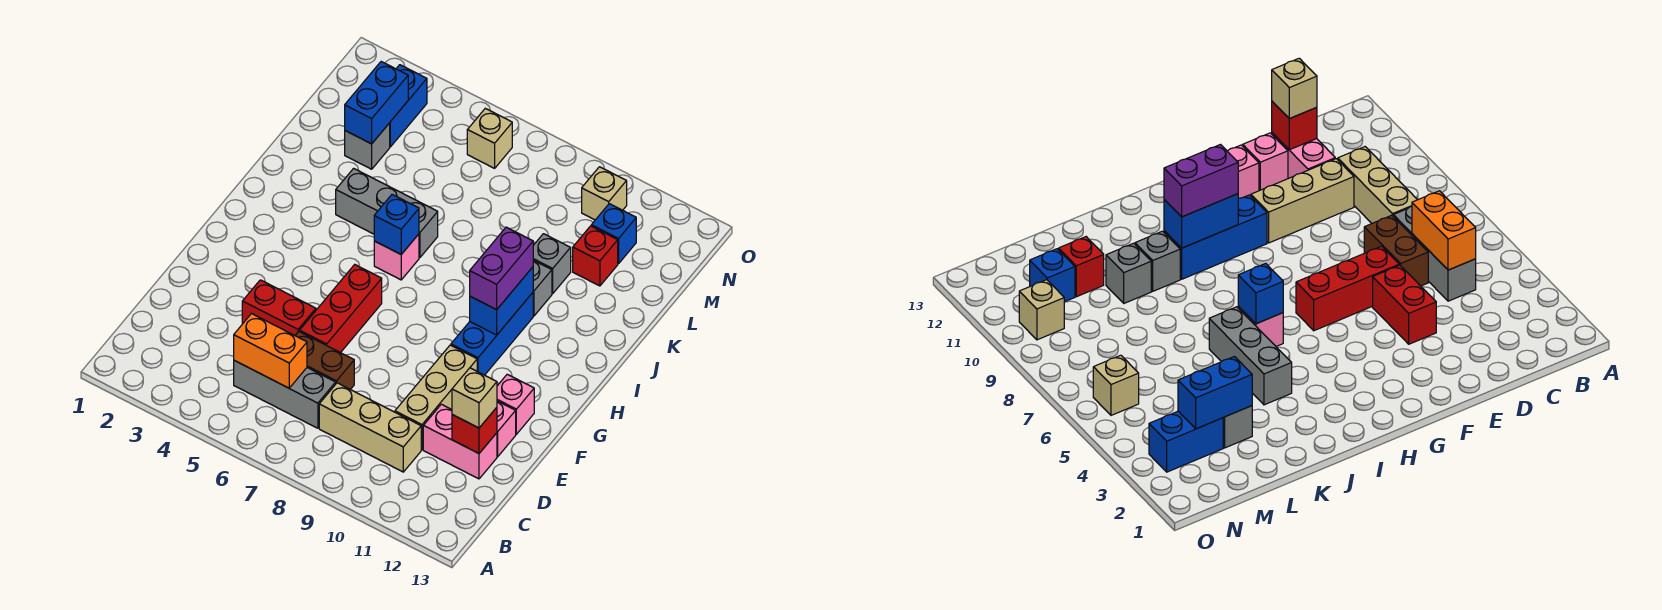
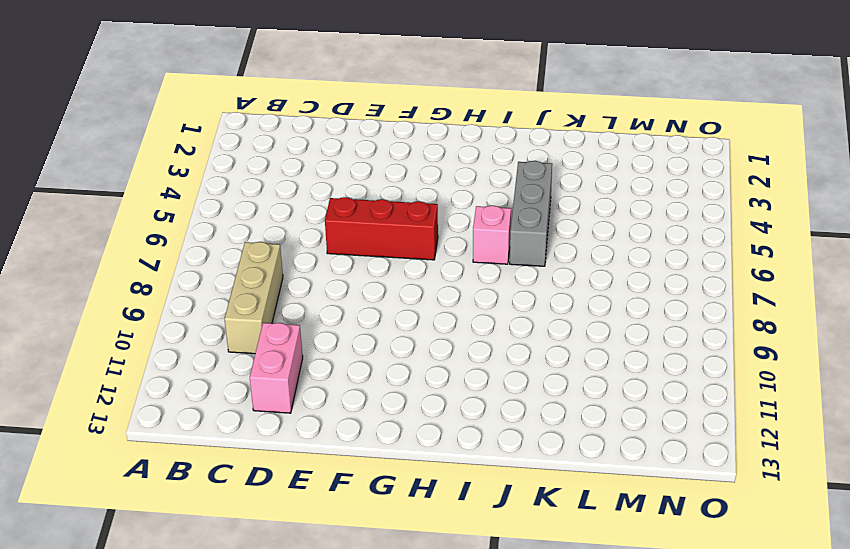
none -> grey brick C5:C7 level 1
none -> brown brick D6:D7 level 1
none -> tan brick D10:F10 level 1

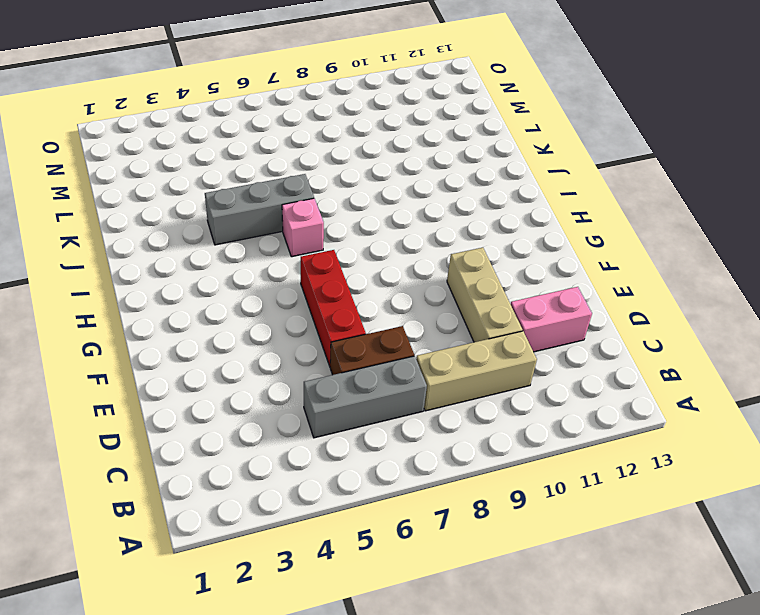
none -> red brick E4:E5 level 1
none -> pink brick E12 level 1
none -> pink brick F12 level 1

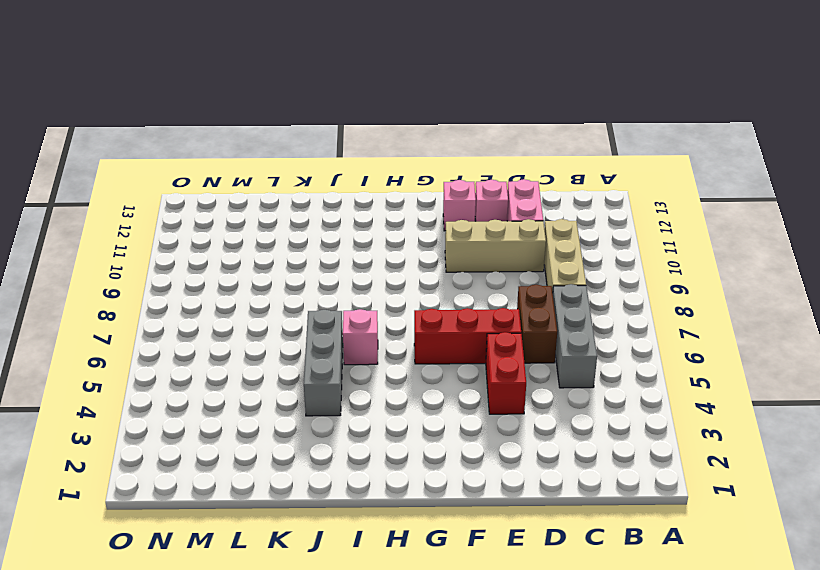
none -> blue brick G10:I10 level 1
none -> grey brick J10 level 1
none -> grey brick K10 level 1

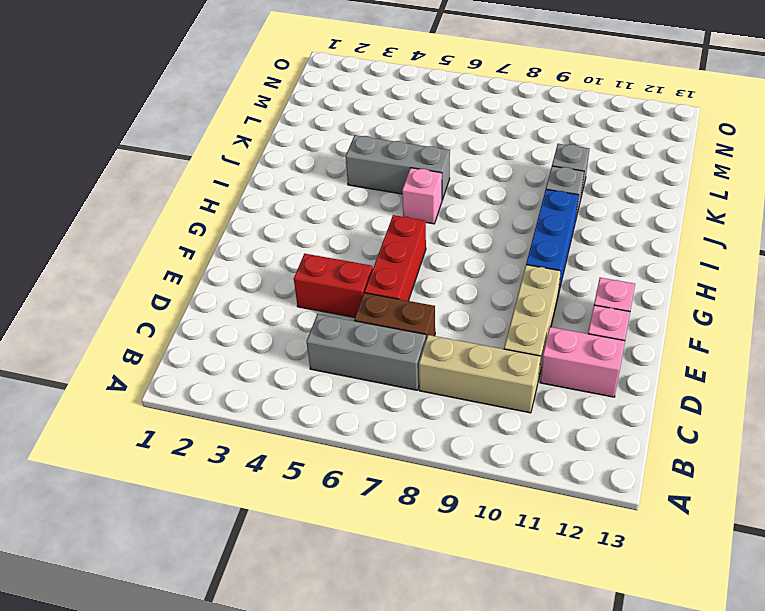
none -> grey brick L3 level 1
none -> red brick L11 level 1
none -> blue brick M3:N3 level 1

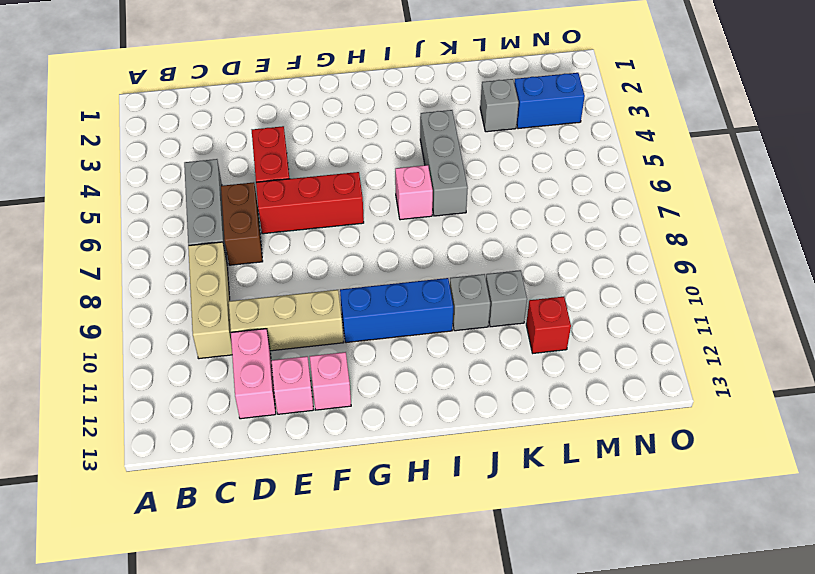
none -> blue brick M11 level 1
none -> tan brick N6 level 1
none -> tan brick N10 level 1

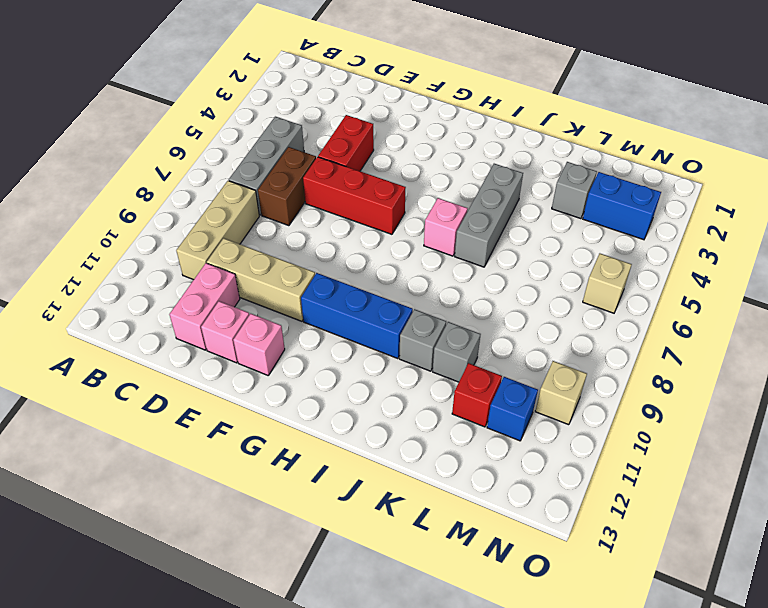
none -> orange brick C5:C6 level 2
none -> red brick D12 level 2
none -> blue brick H10:I10 level 2

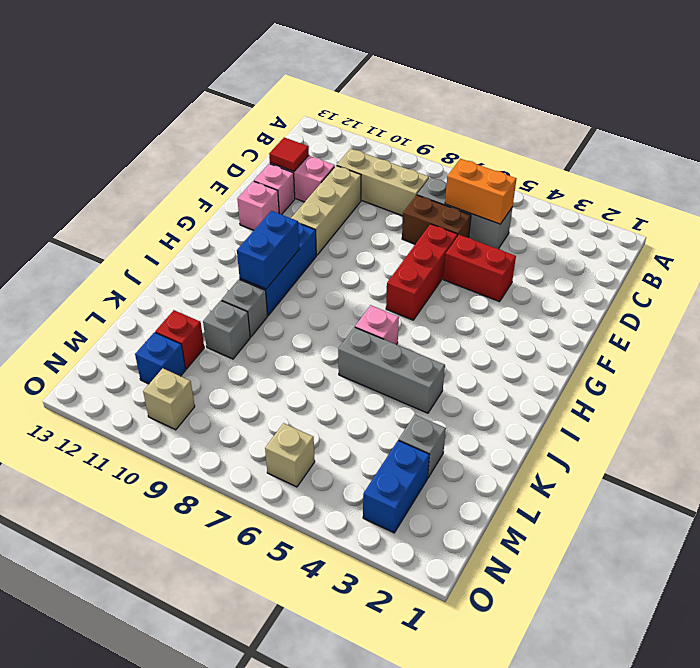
red tile D12 level 2 -> red brick D12 level 2
none -> blue brick I6 level 2
none -> blue brick L3:M3 level 2
none -> tan brick D12 level 3

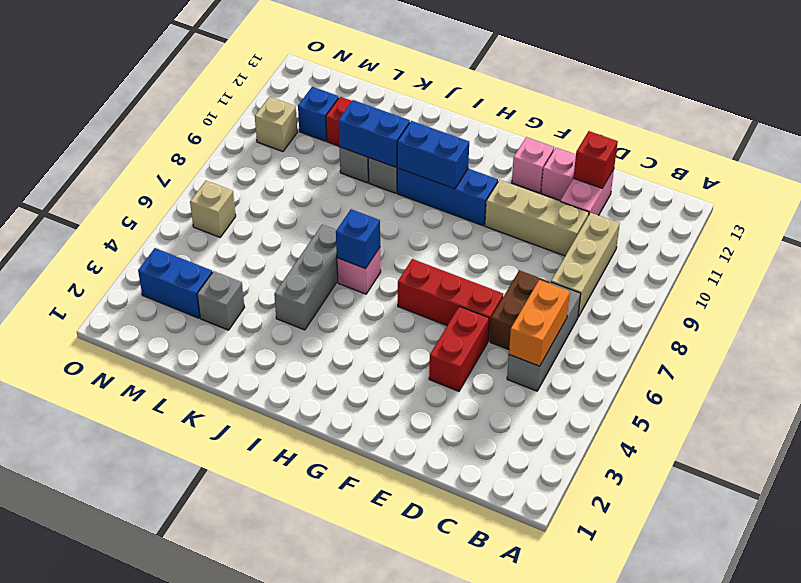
blue brick J10:K10 level 2 -> blue brick L3:M3 level 2
none -> tan brick D12 level 3
none -> purple brick H10:I10 level 3

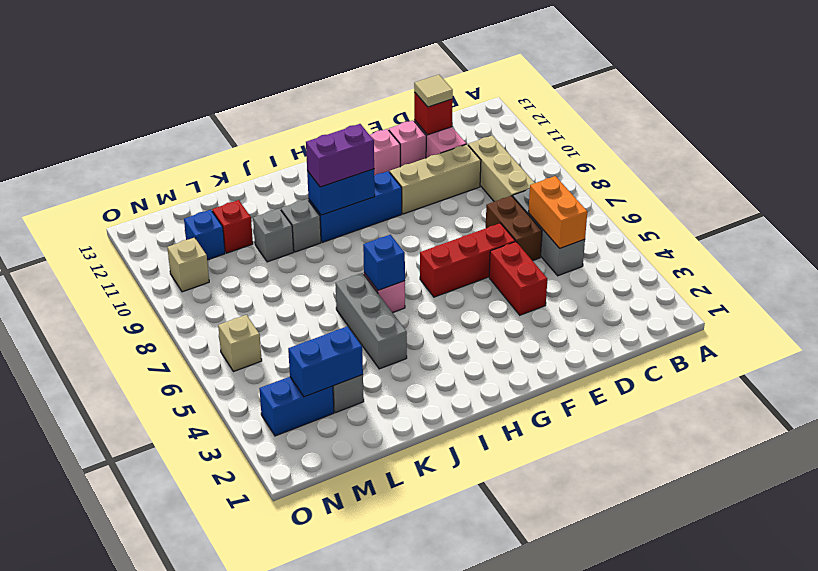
tan tile D12 level 3 -> tan brick D12 level 3

